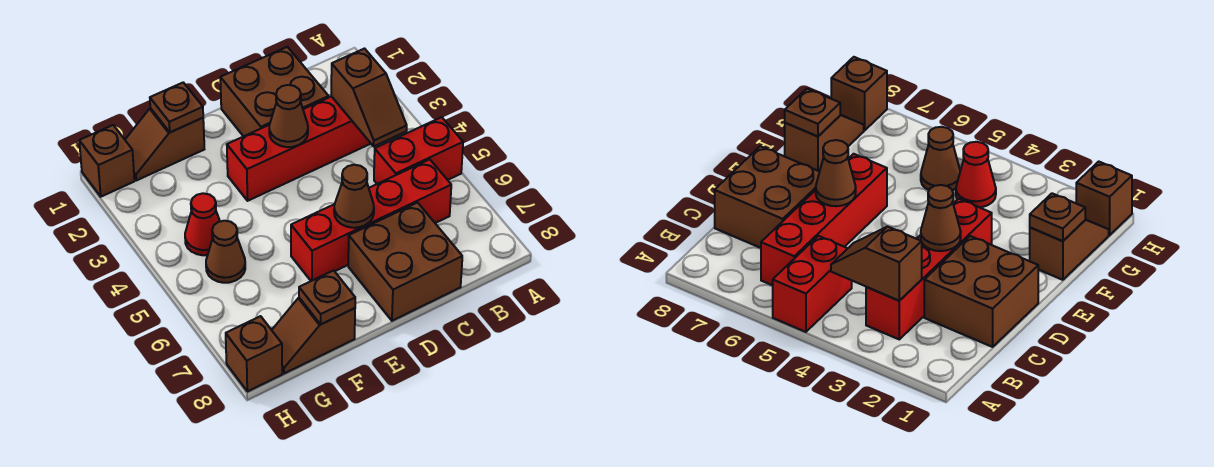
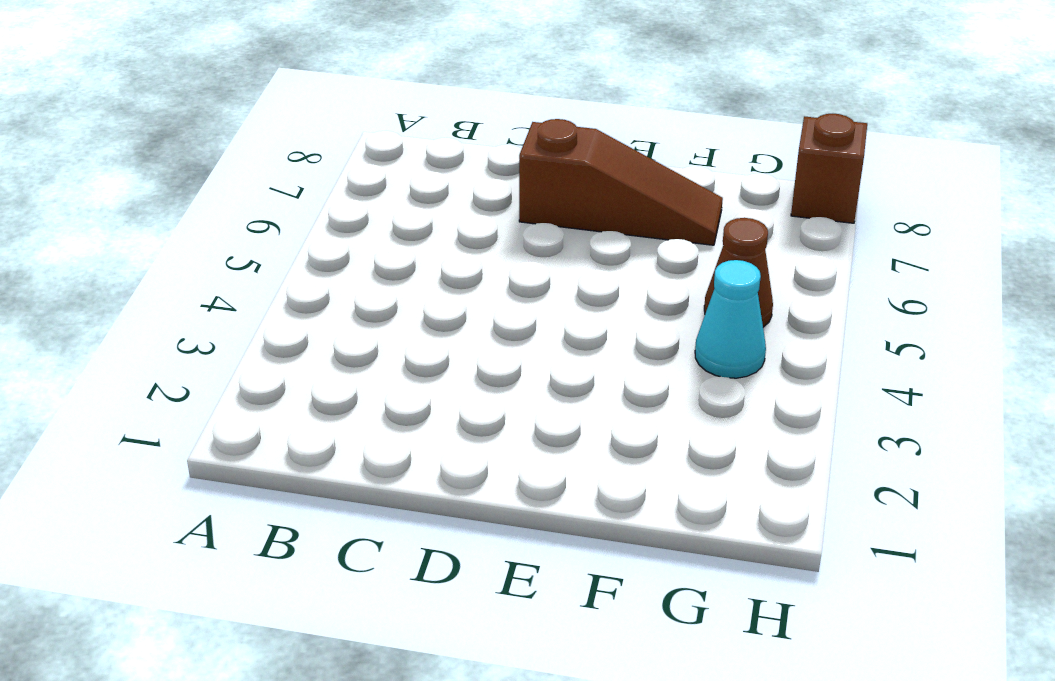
brown slope D7:F7 level 1 top D -> brown brick C7:D8 level 1
cyan cone G4 level 1 -> red cone G4 level 1
none -> red brick A5:B5 level 1
none -> red brick B3:E3 level 1
none -> red brick B6:E6 level 1

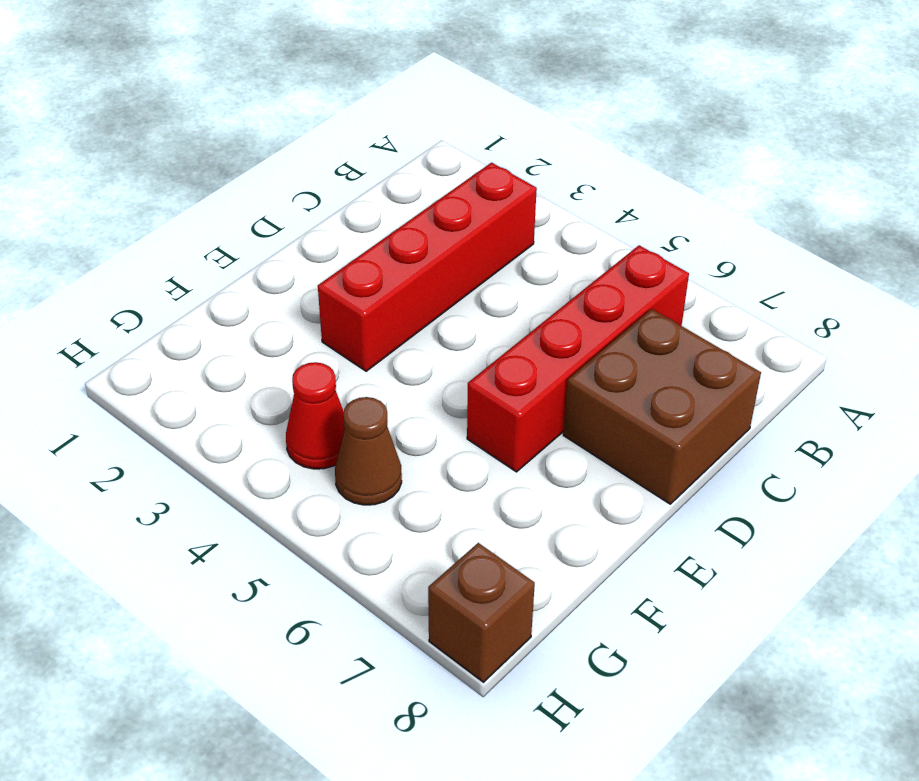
none -> red brick A5:B5 level 1
none -> brown brick C1:D2 level 1
none -> brown slope F1:G1 level 1 top F

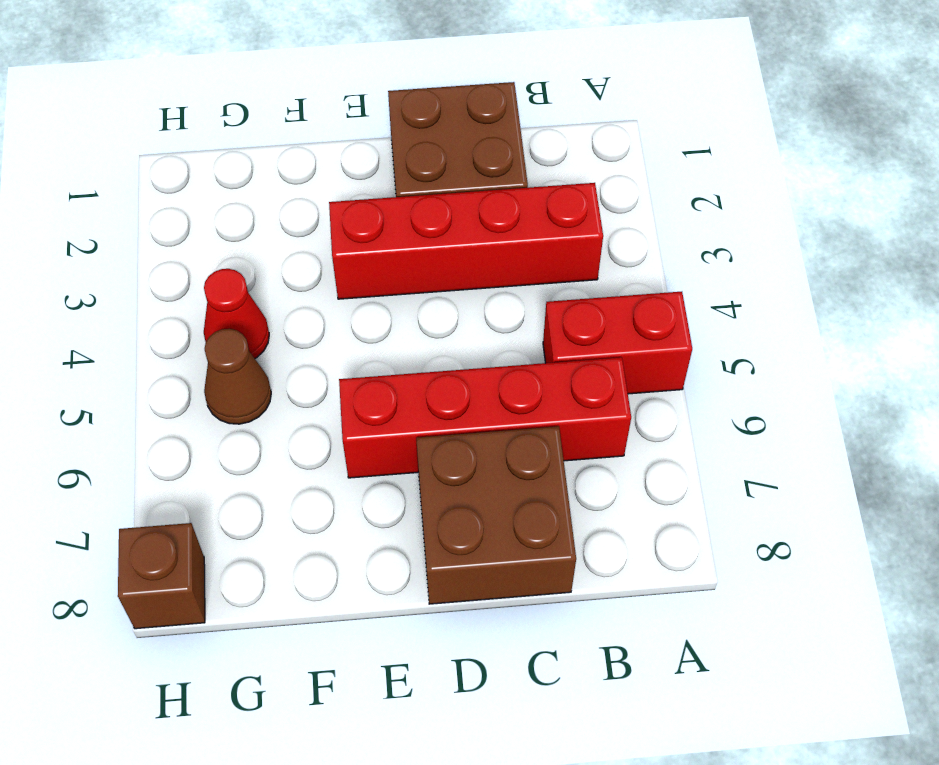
none -> brown slope F1:G1 level 1 top F
none -> brown slope F8:G8 level 1 top F
none -> brown brick H1 level 1

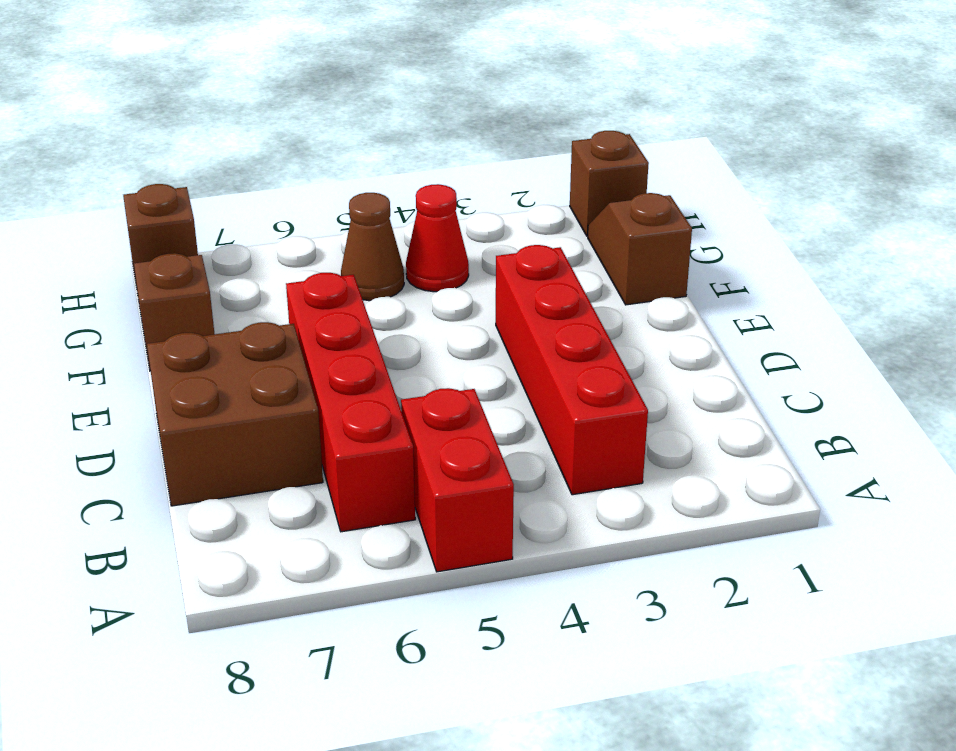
none -> brown brick C1:D2 level 1
none -> brown slope B3:B4 level 2 top 3
none -> brown cone D3 level 2

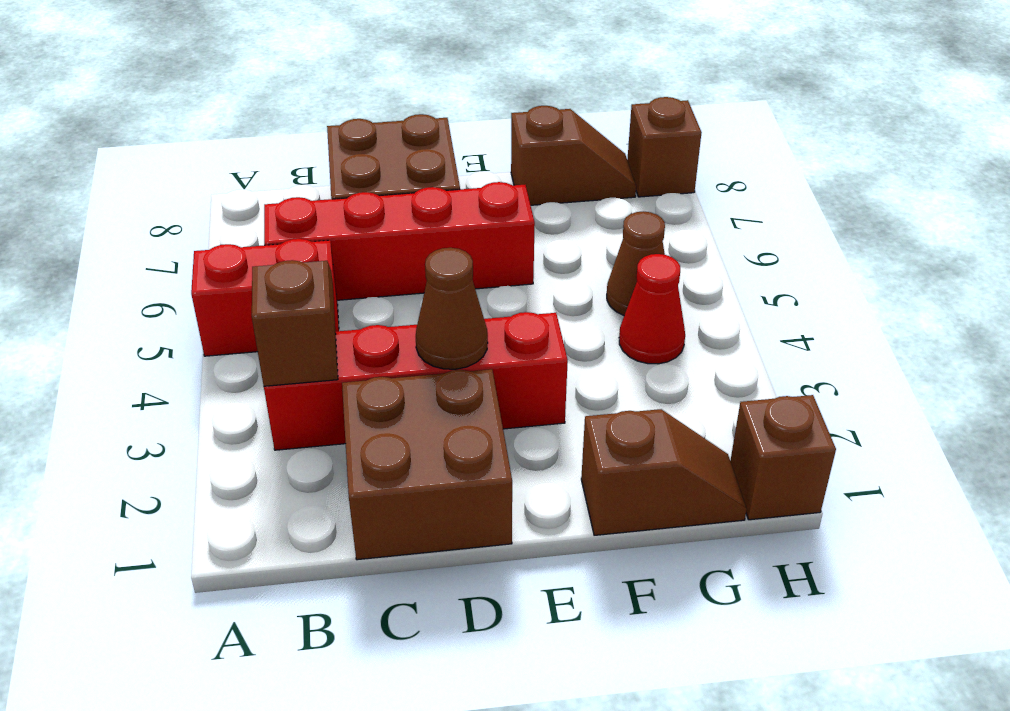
none -> brown cone D6 level 2
none -> brown plate F1 level 2
none -> brown plate F8 level 2

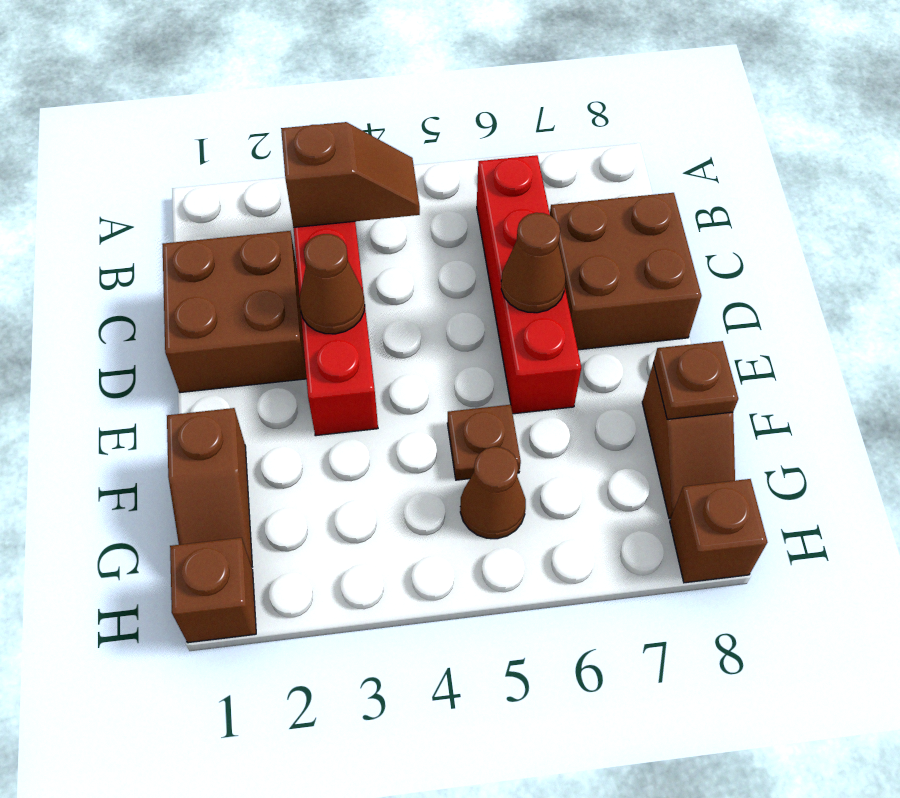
brown plate F5 level 1 -> brown plate F1 level 2
none -> red brick A5:B5 level 1
none -> red cone G4 level 1

